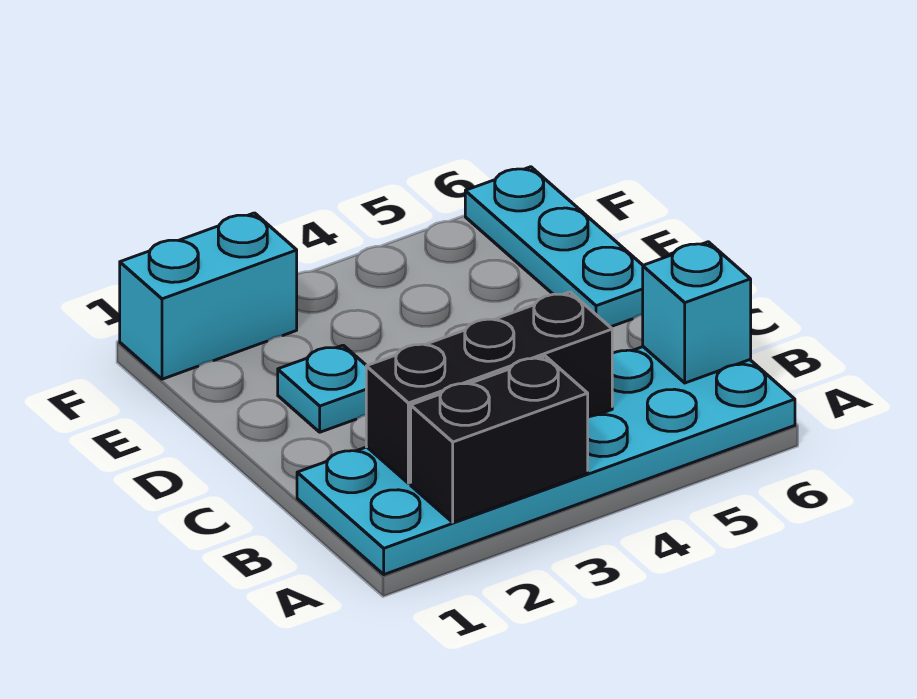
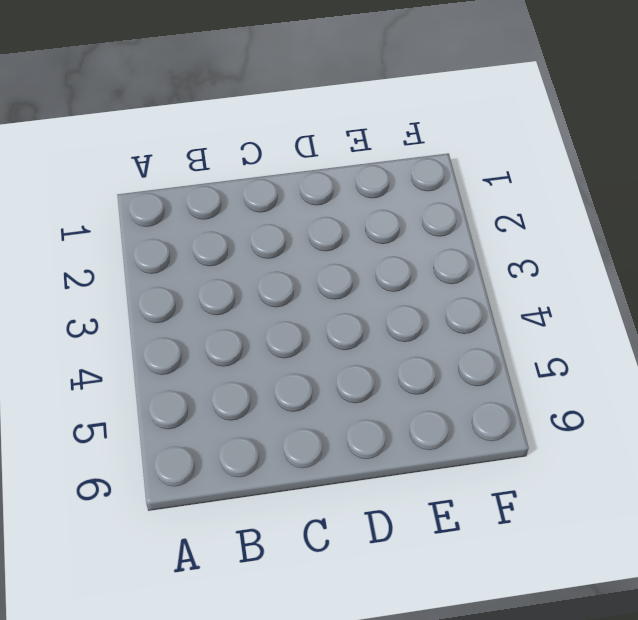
none -> cyan plate A1:B6 level 1
none -> cyan plate D2 level 1

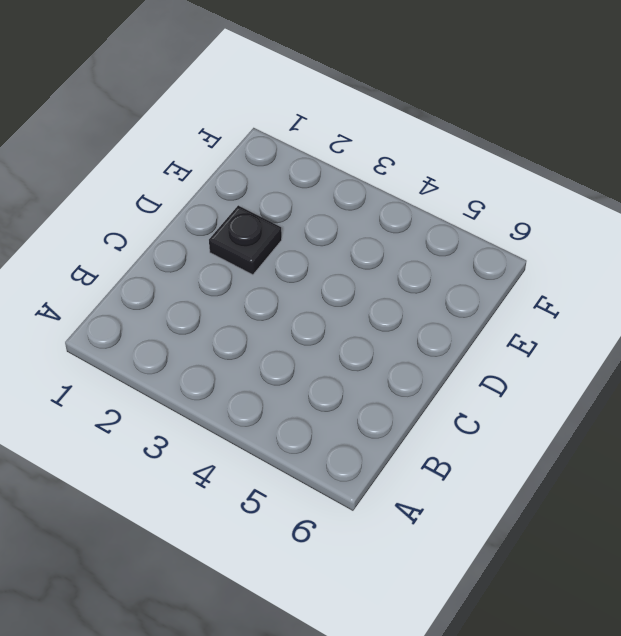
black plate D2 level 1 -> cyan plate D2 level 1
none -> cyan plate A1:B6 level 1
none -> cyan plate D6:F6 level 1

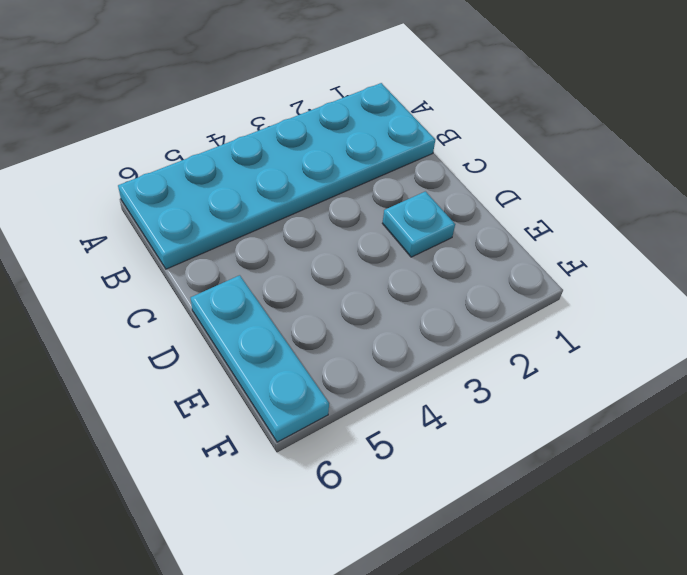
none -> cyan brick F1:F2 level 1
none -> black brick A2:A3 level 2

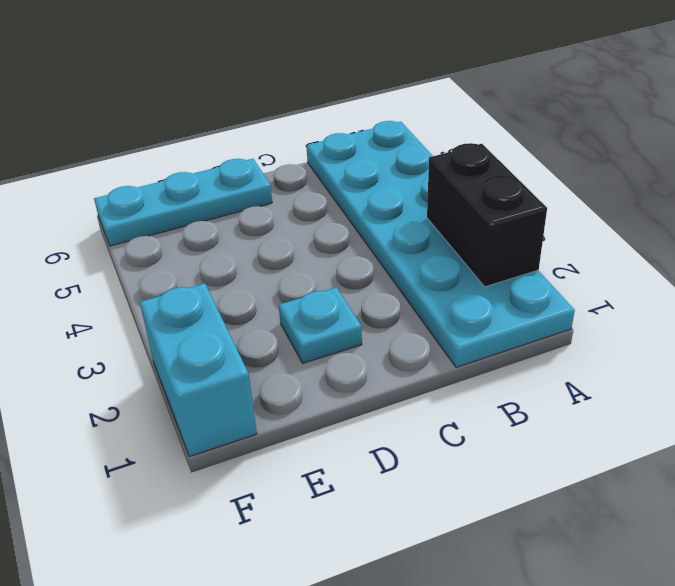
none -> black brick B2:B4 level 2
none -> cyan brick B6 level 2

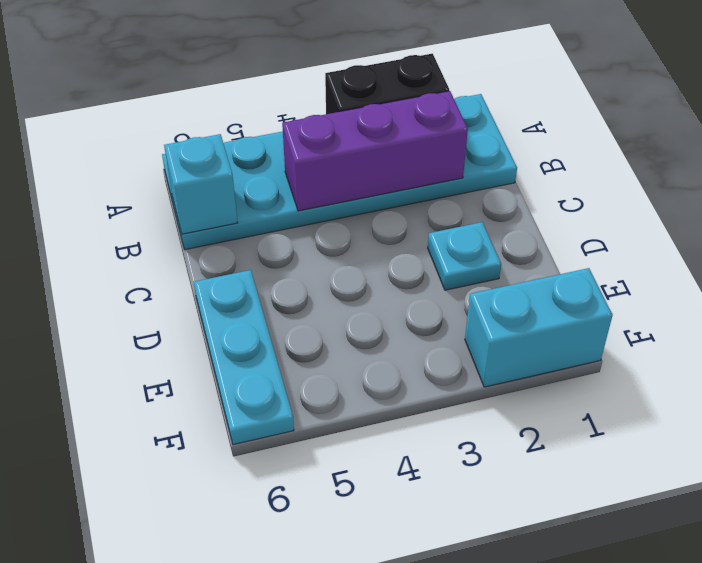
purple brick B2:B4 level 2 -> black brick B2:B4 level 2

